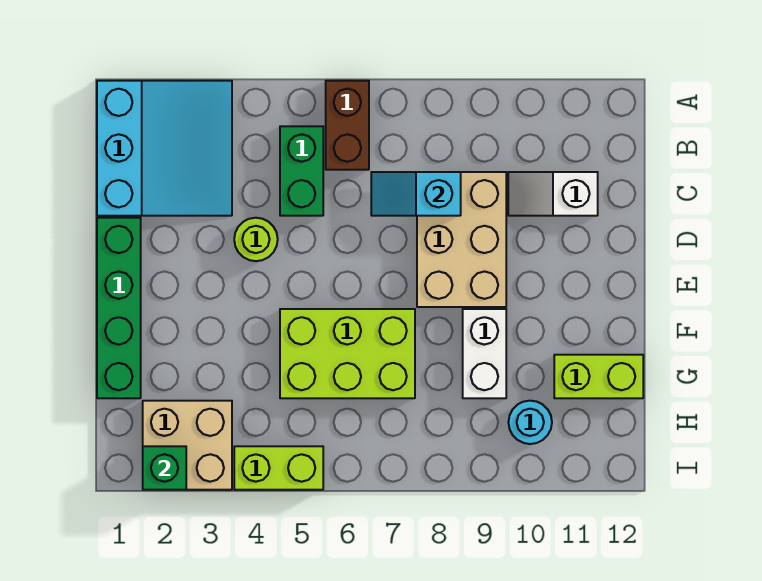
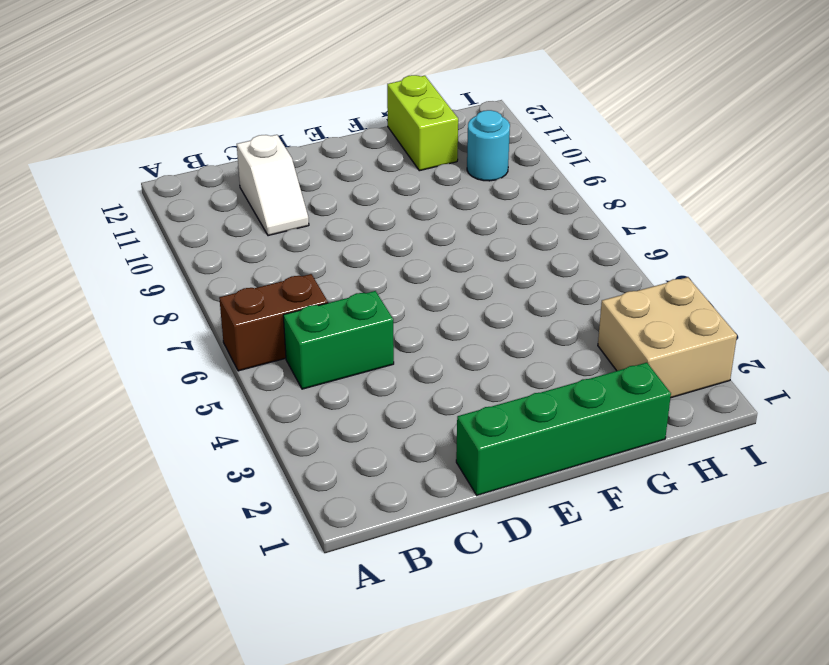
none -> cyan slope A1:C3 level 1 top 1
none -> tan brick C8:E9 level 1
none -> lime round brick D4 level 1

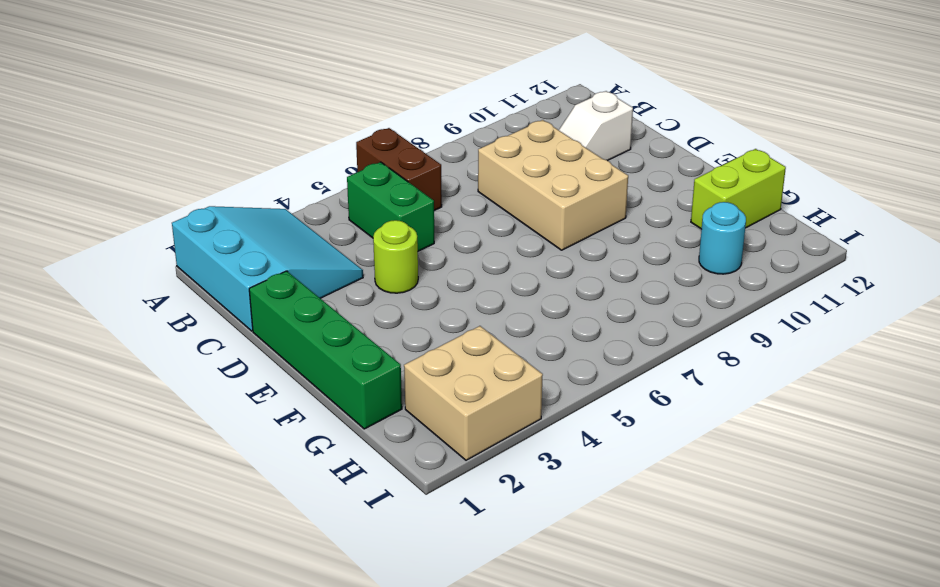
none -> lime brick F5:G7 level 1
none -> white brick F9:G9 level 1
none -> lime brick I4:I5 level 1

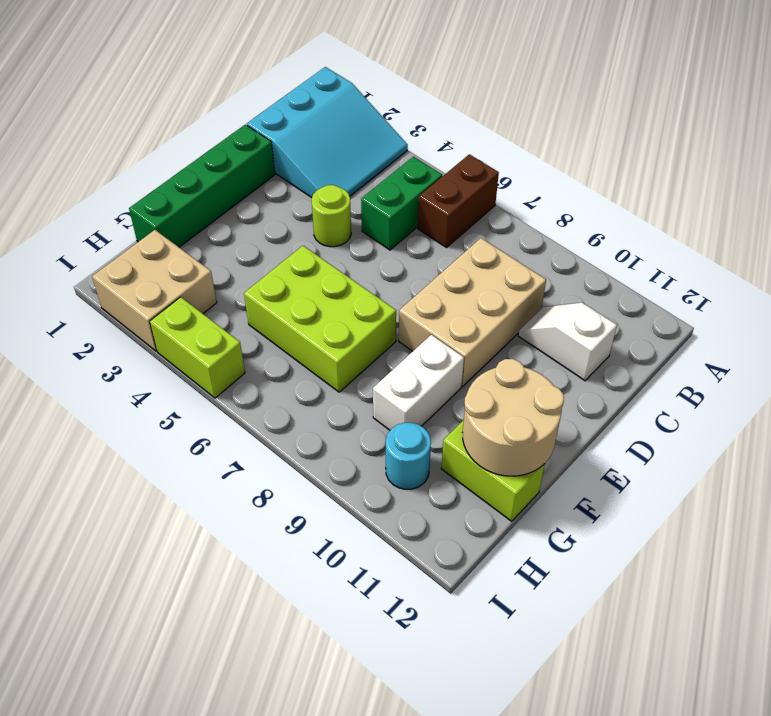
tan round brick F11:G12 level 2 -> none
none -> cyan slope C7:C8 level 2 top 8
none -> green brick I2 level 2

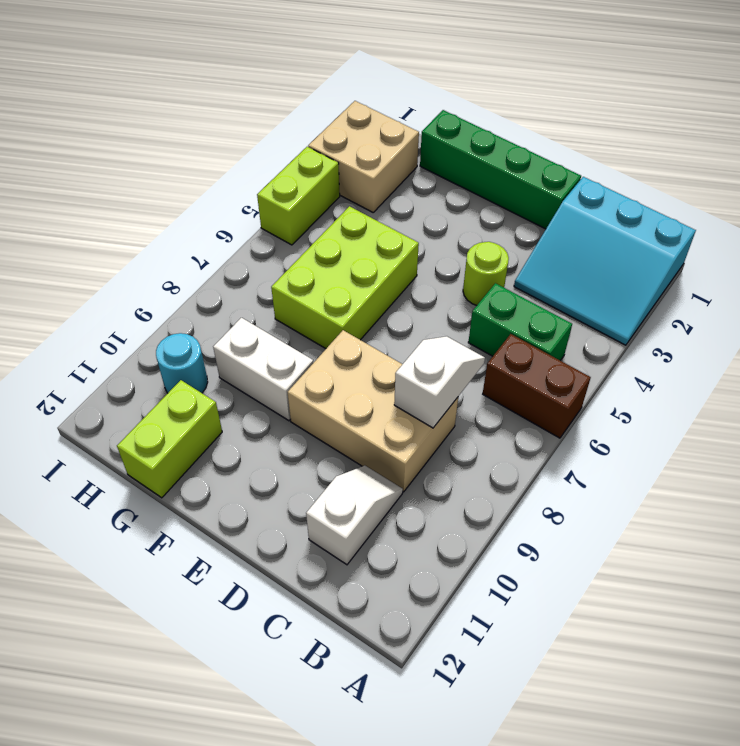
white slope C7:C8 level 2 top 8 -> cyan slope C7:C8 level 2 top 8
none -> green brick I2 level 2

